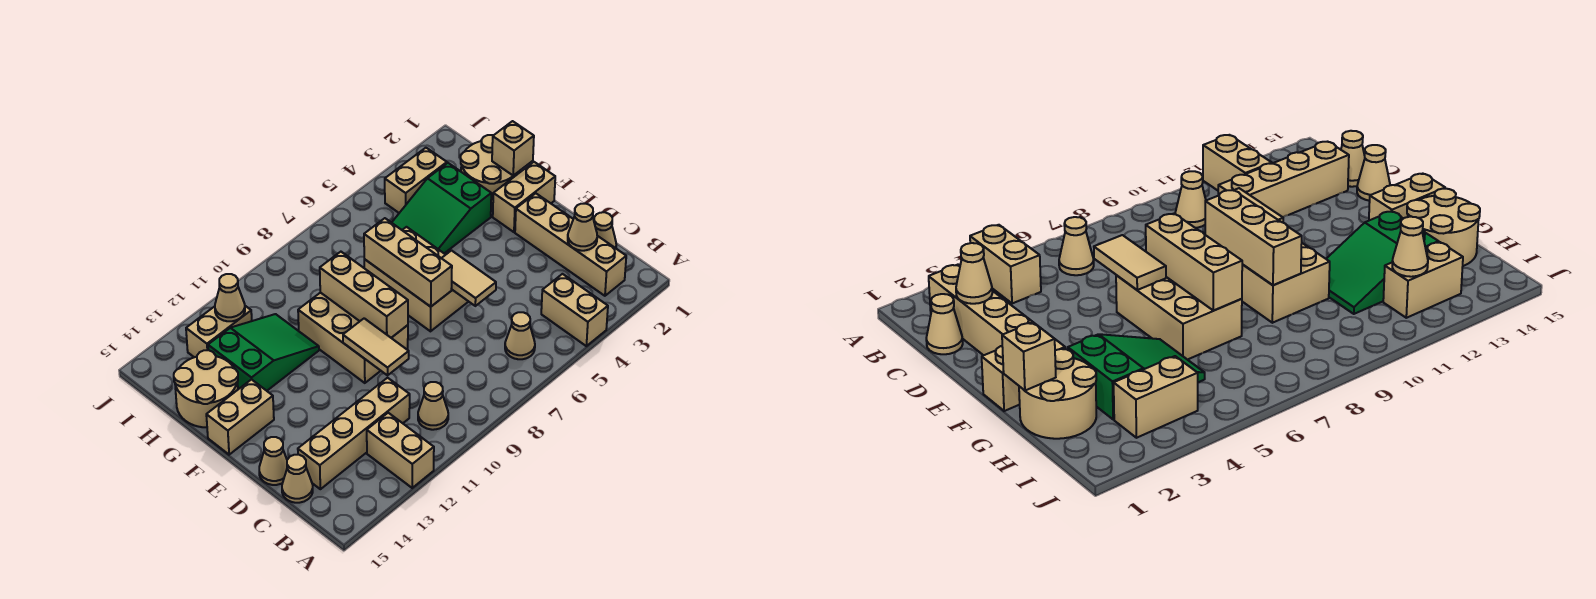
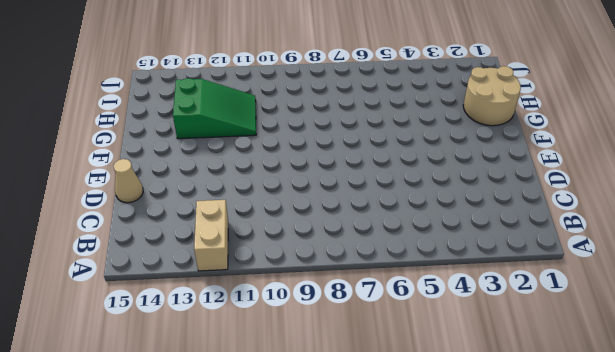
none -> tan brick A4:B4 level 1
none -> tan brick B2:E2 level 1
none -> tan cone B6 level 1

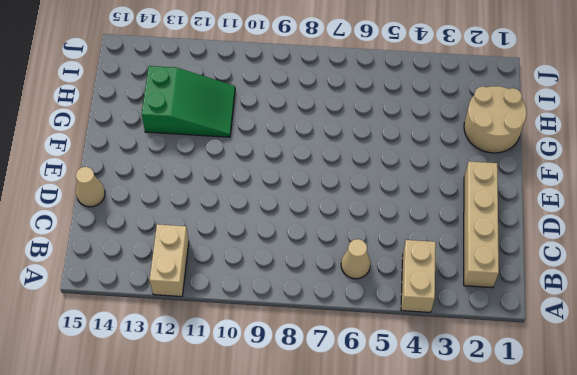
none -> tan cone B10 level 1
none -> tan cone C1 level 1
none -> tan brick C11:C14 level 1

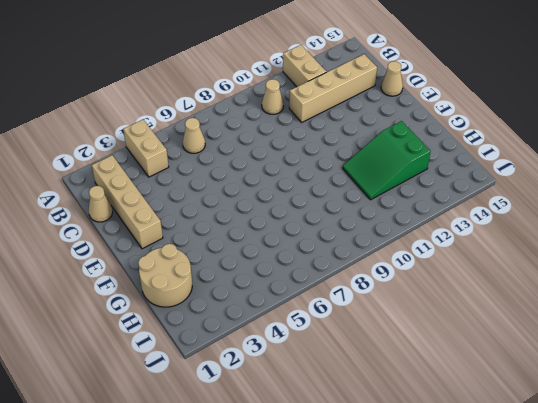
none -> tan cone C15 level 1
none -> tan brick E6:G7 level 1
none -> tan brick E9:G10 level 1

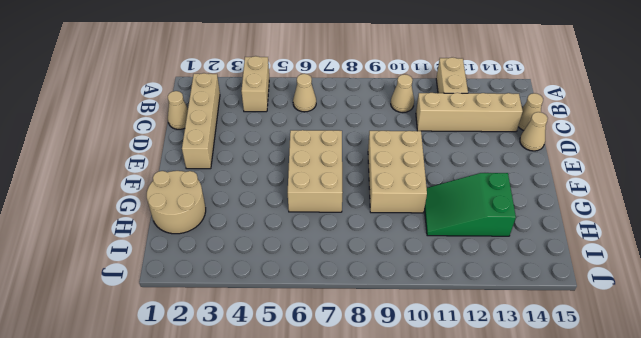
none -> tan brick F1:F2 level 1
none -> tan brick F14:F15 level 1
none -> green slope G3:H5 level 1 top 3

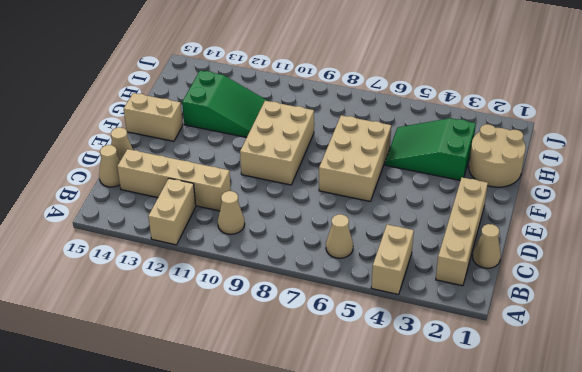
none -> tan brick F1:F2 level 1
none -> tan round brick G14:H15 level 1
none -> tan brick I3:I4 level 1

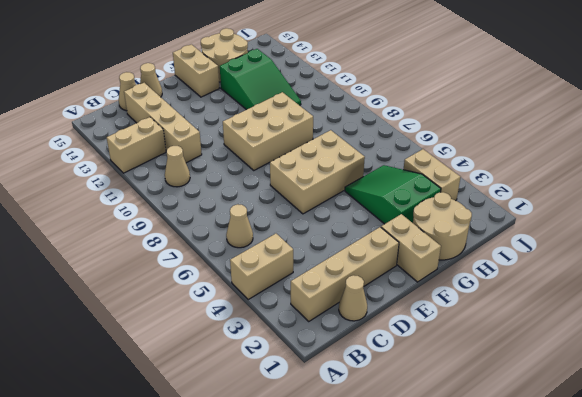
none -> tan brick I12:I13 level 1
none -> tan cone C2 level 2
none -> tan tile D6:E6 level 2

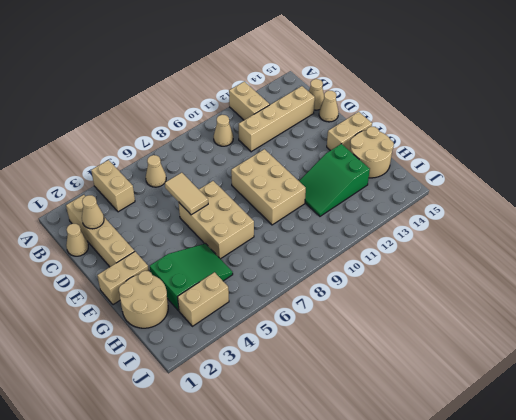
none -> tan brick I12:I13 level 1
none -> tan tile D10:E10 level 2
none -> tan brick E7:G7 level 2

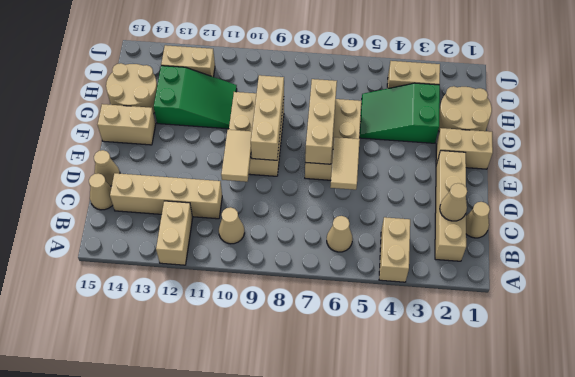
none -> tan brick G1 level 2
none -> tan cone I12 level 2

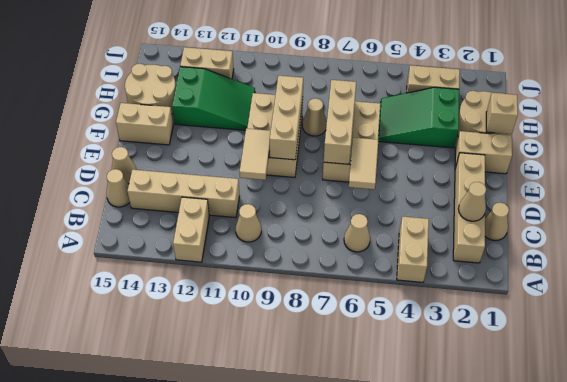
tan cone G8 level 1 -> tan cone I12 level 2

